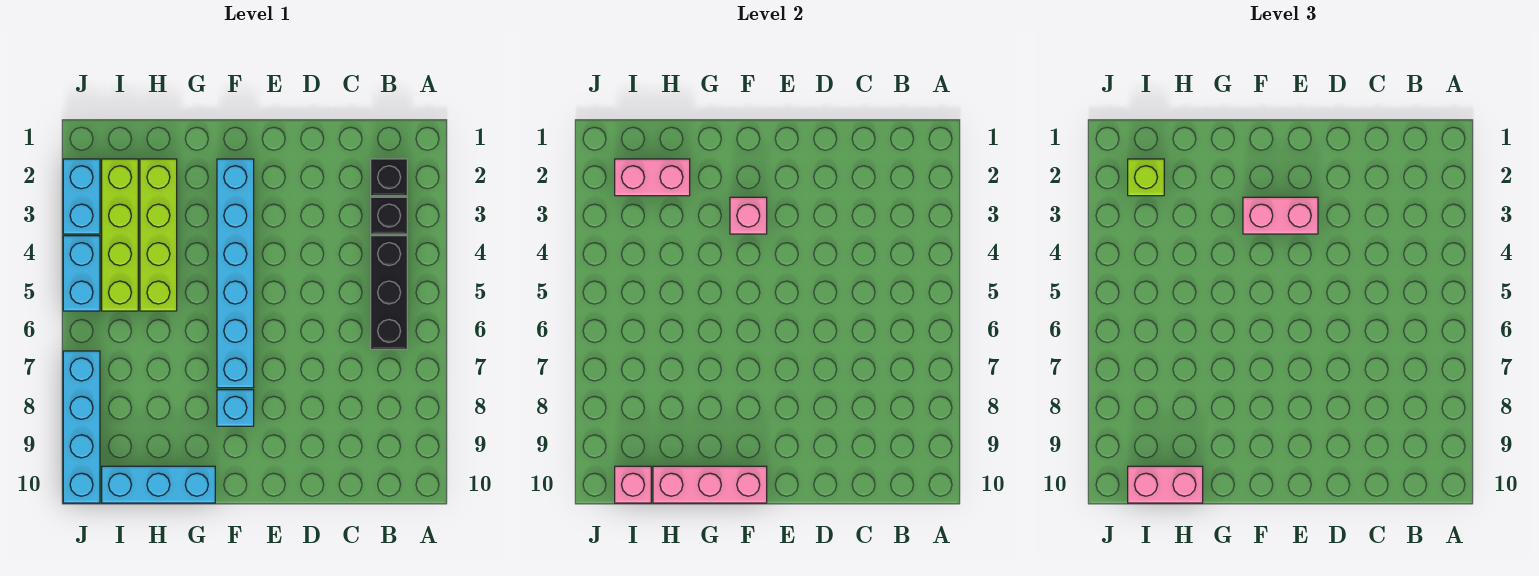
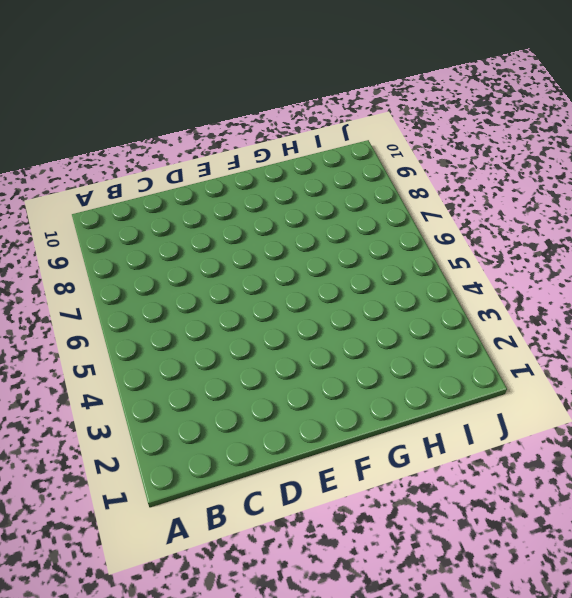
none -> black brick B2 level 1
none -> black brick B3 level 1
none -> black brick B4:B6 level 1

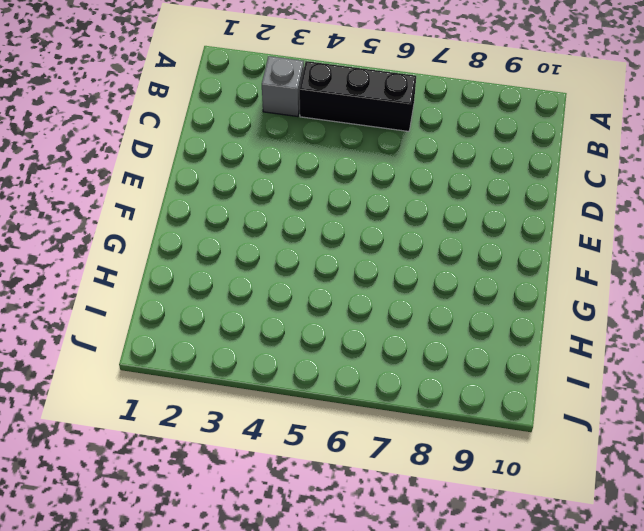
grey brick B3 level 1 -> black brick B3 level 1
none -> black brick B2 level 1
none -> cyan brick F2:F7 level 1
none -> cyan brick F8 level 1

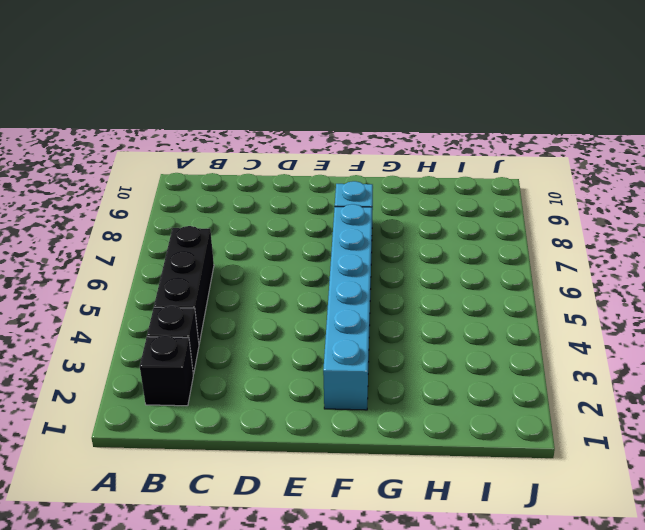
none -> cyan brick G10:I10 level 1
none -> lime brick H2:H5 level 1
none -> lime brick I2:I5 level 1

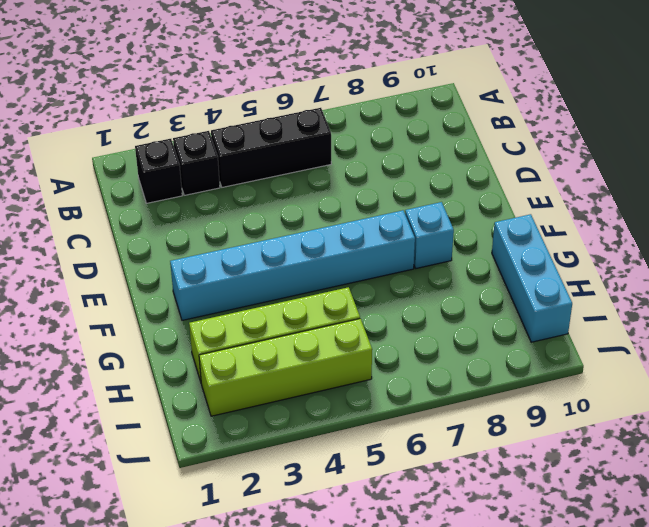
none -> cyan brick J2:J3 level 1
none -> cyan brick J4:J5 level 1
none -> cyan brick J7:J10 level 1

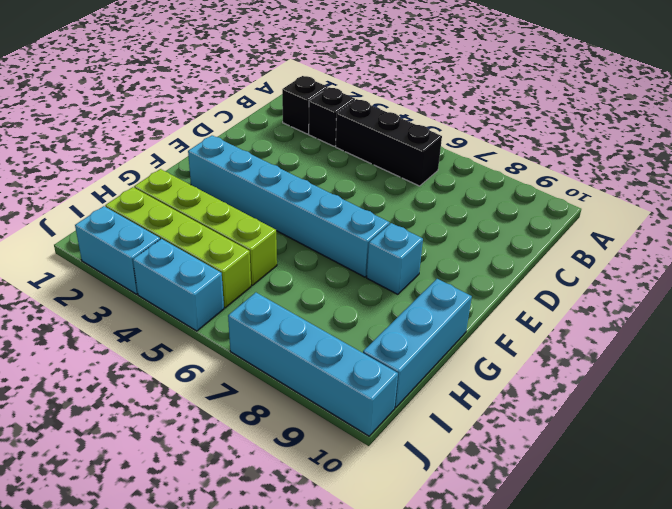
none -> pink brick F3 level 2
none -> pink brick F10:H10 level 2
none -> pink brick H2:I2 level 2

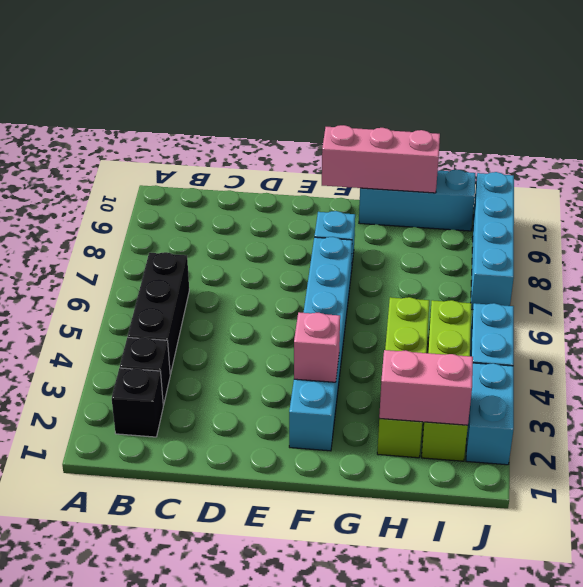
none -> pink brick I10 level 2
none -> pink brick E3:F3 level 3
none -> pink brick H10:I10 level 3

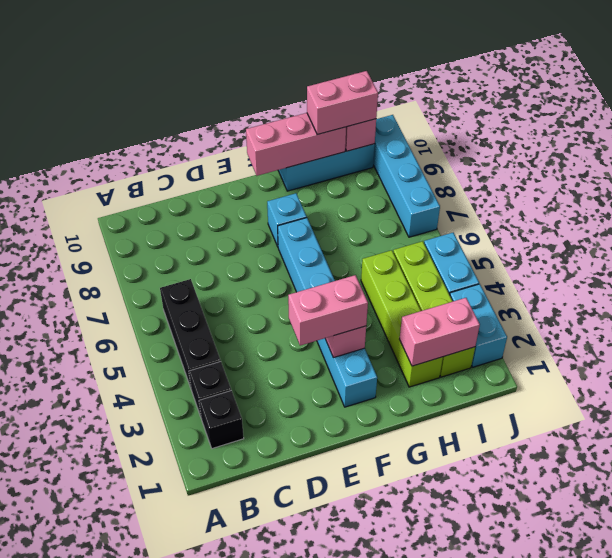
none -> lime brick I2 level 3

